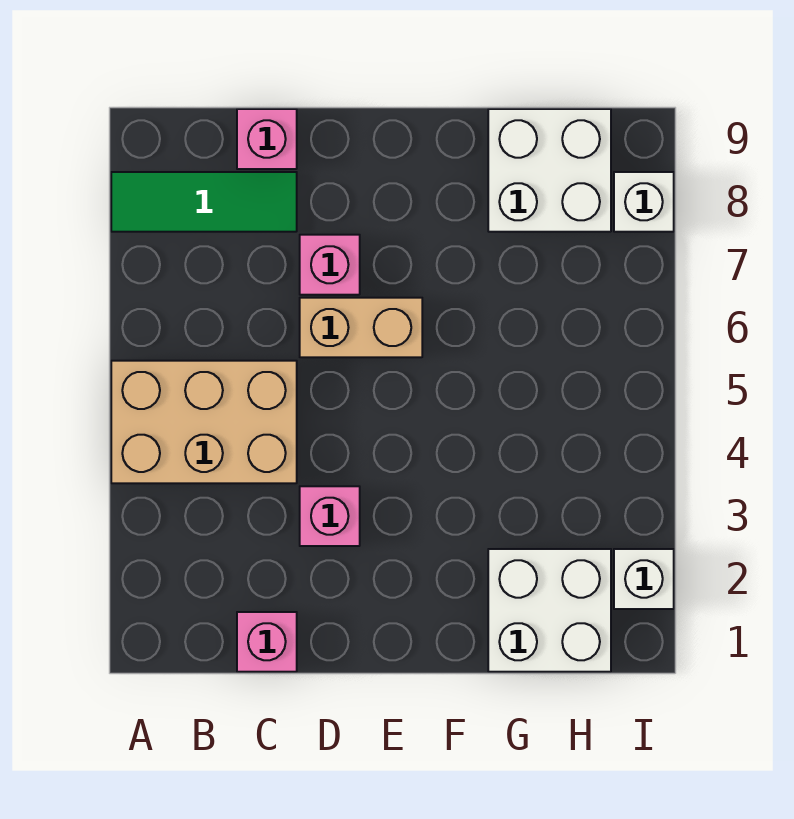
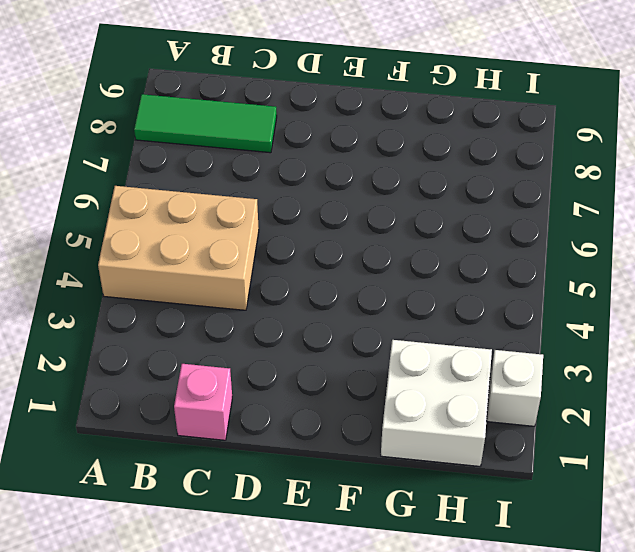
none -> pink brick C9 level 1
none -> pink brick D3 level 1

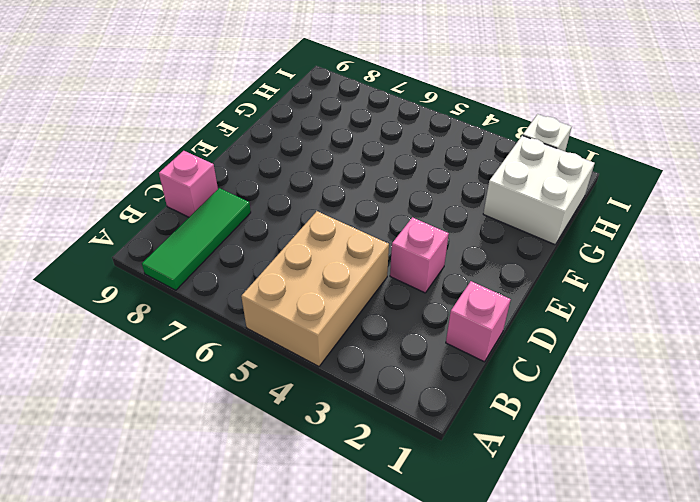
none -> tan brick D6:E6 level 1
none -> pink brick D7 level 1

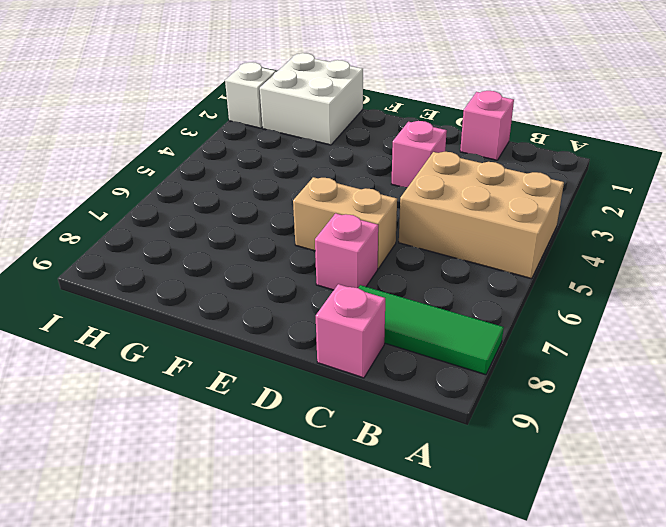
none -> white brick G8:H9 level 1
none -> white brick I8 level 1

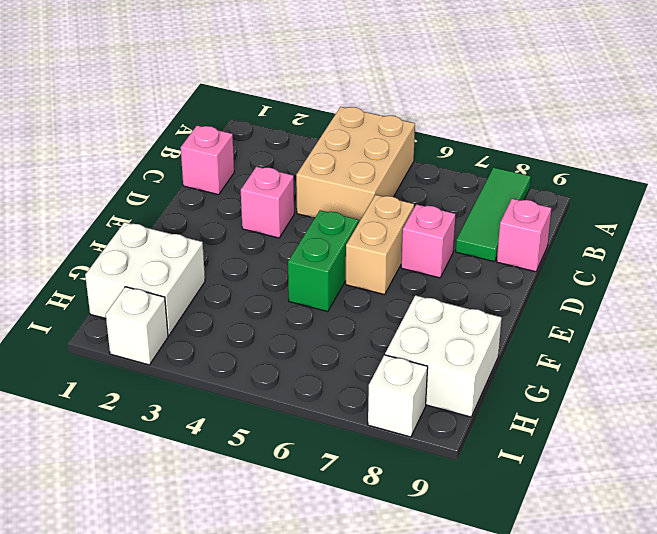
green brick E5:F5 level 1 -> none

